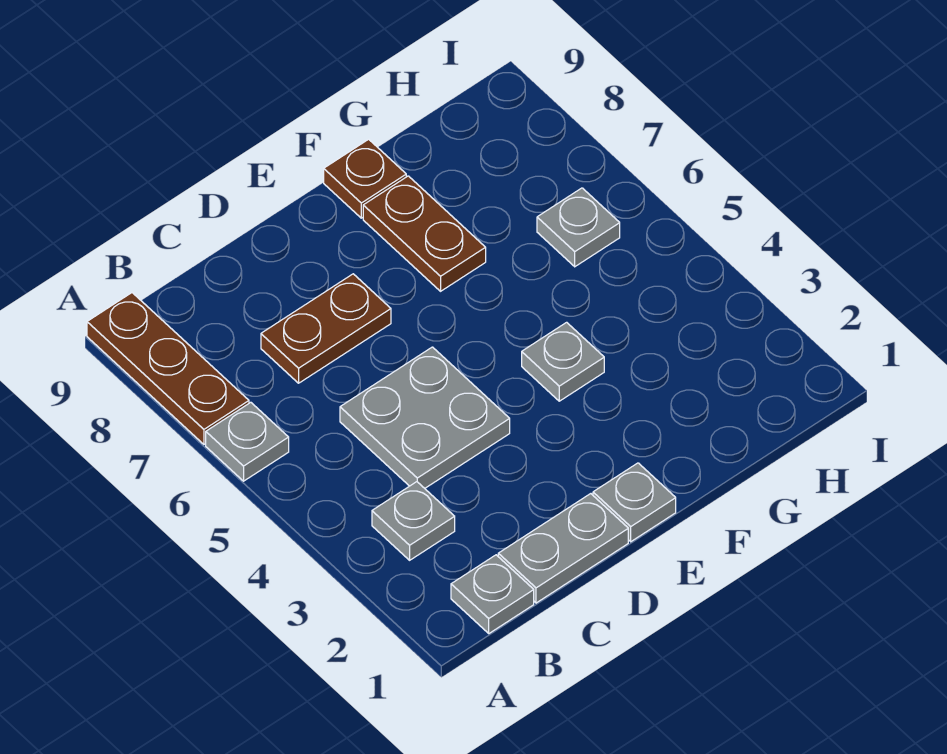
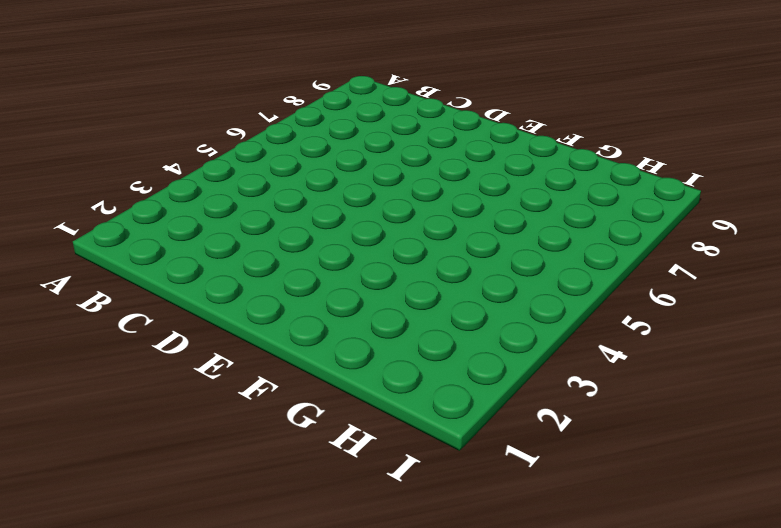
none -> grey plate A6 level 1
none -> brown plate A7:A9 level 1
none -> grey plate B1 level 1

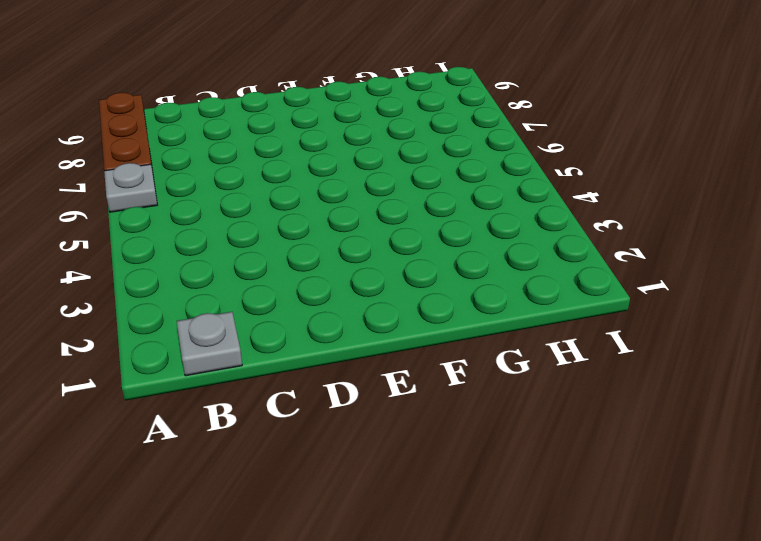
none -> grey plate B3 level 1
none -> grey plate C1:D1 level 1
none -> grey plate C4:D5 level 1

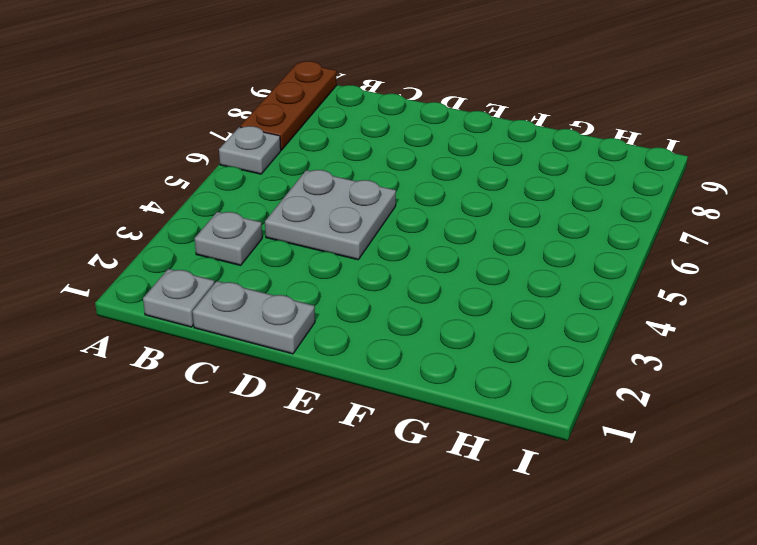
none -> brown plate C7:D7 level 1
none -> grey plate E1 level 1
none -> grey plate F4 level 1

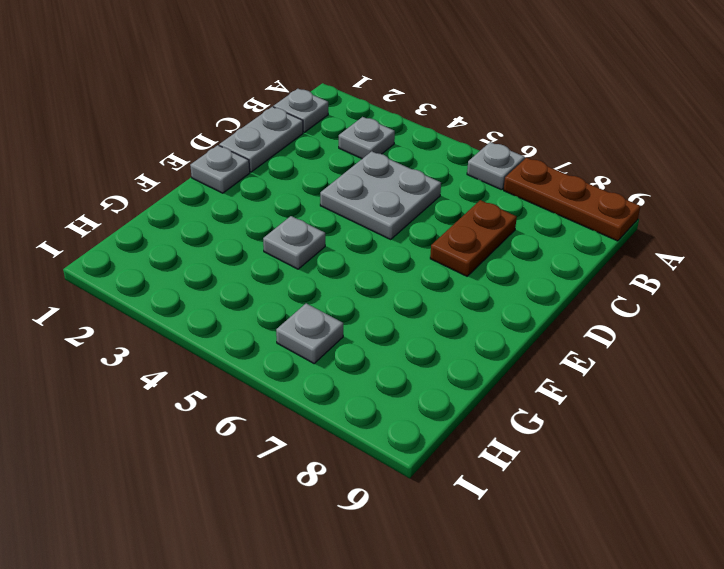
none -> brown plate F7:F8 level 1
none -> brown plate F9 level 1

